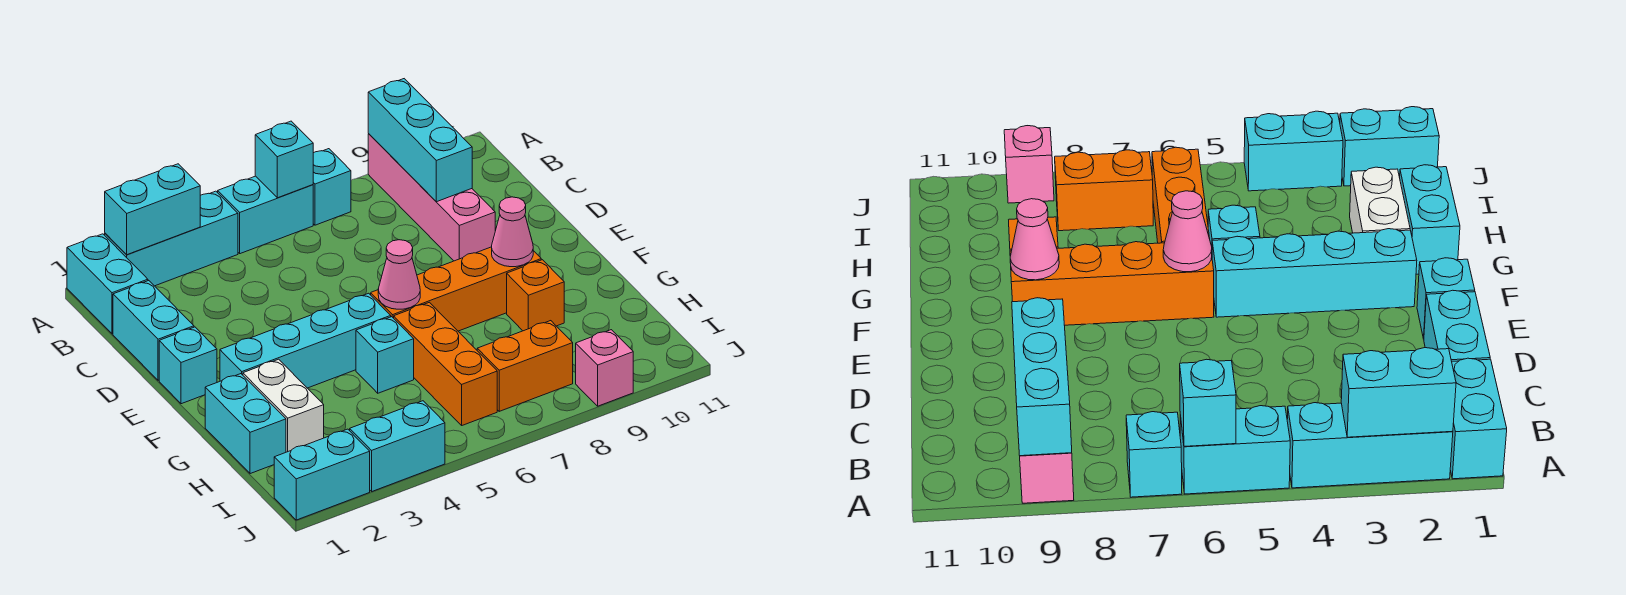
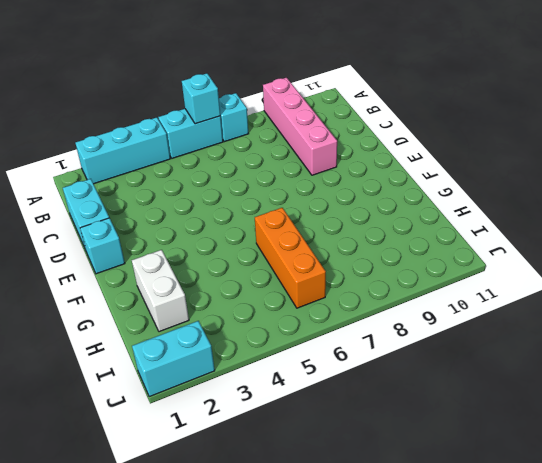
none -> cyan brick A1:B1 level 1
none -> cyan brick F2:F5 level 1
none -> orange brick F6:F9 level 1

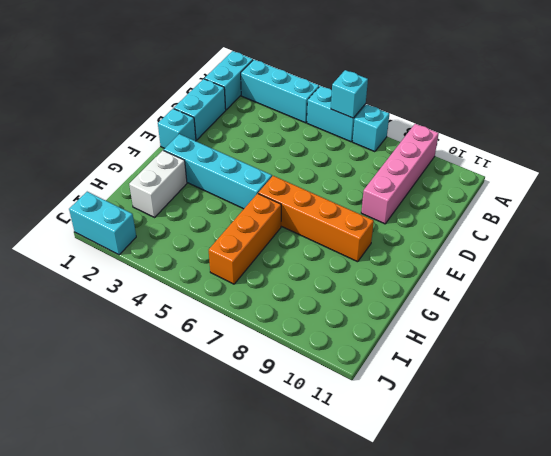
none -> cyan brick G1:H1 level 1
none -> cyan brick G5 level 1
none -> orange brick G9 level 1

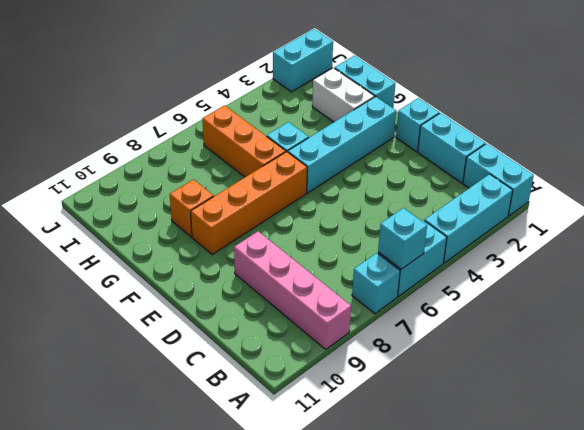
none -> orange brick I7:I8 level 1
none -> cyan brick J3:J4 level 1
none -> pink brick J9 level 1

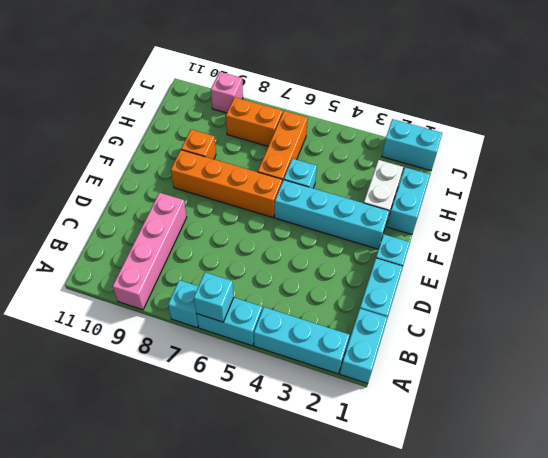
none -> cyan brick J3:J4 level 1
none -> cyan brick A2:A3 level 2
none -> cyan brick A9:C9 level 2

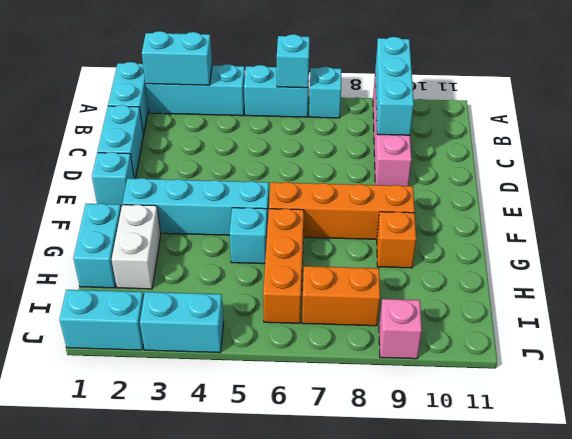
none -> pink cone F6 level 2
none -> pink cone F9 level 2

